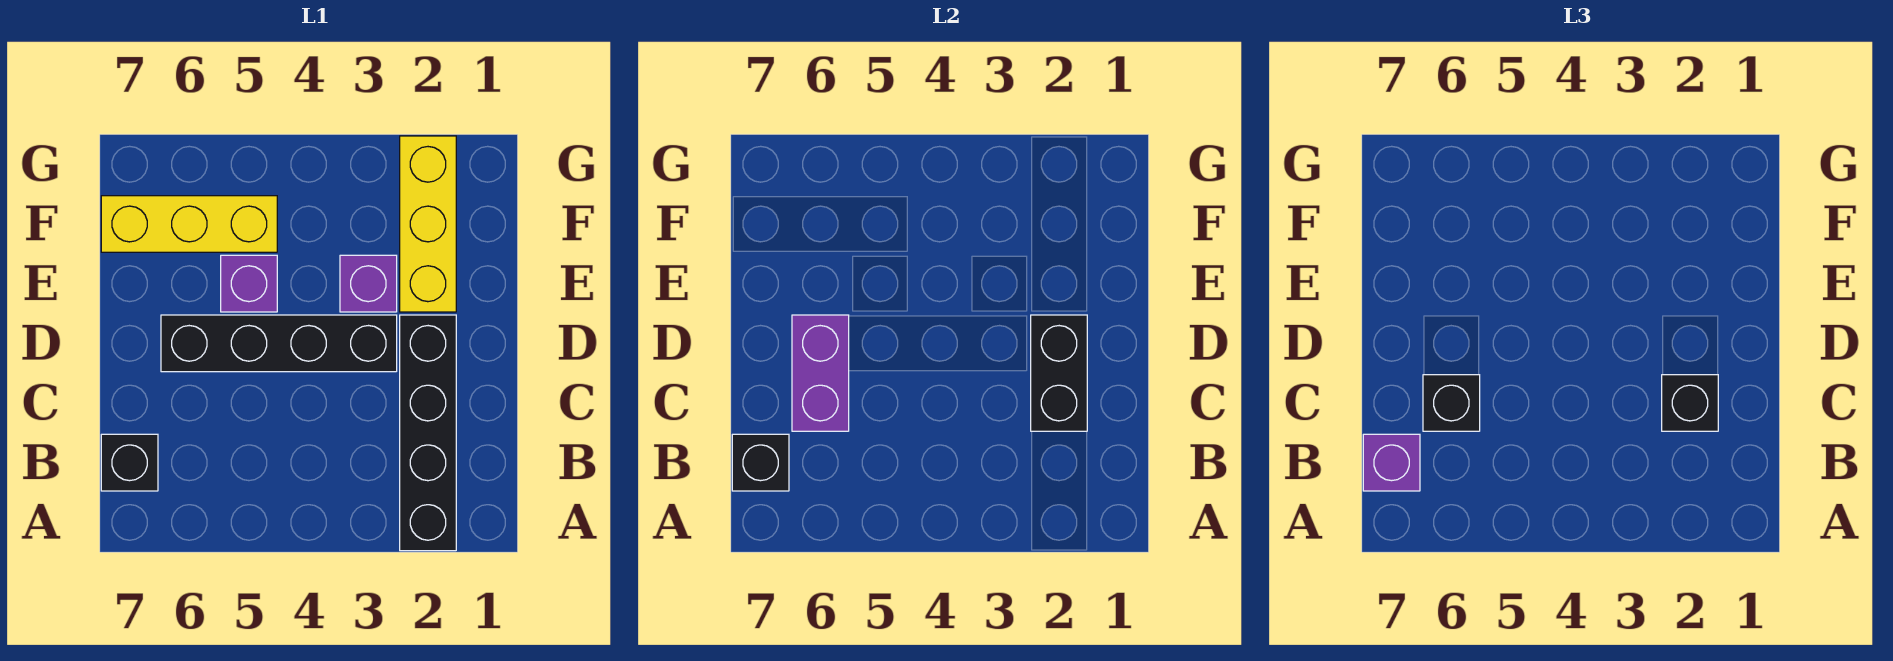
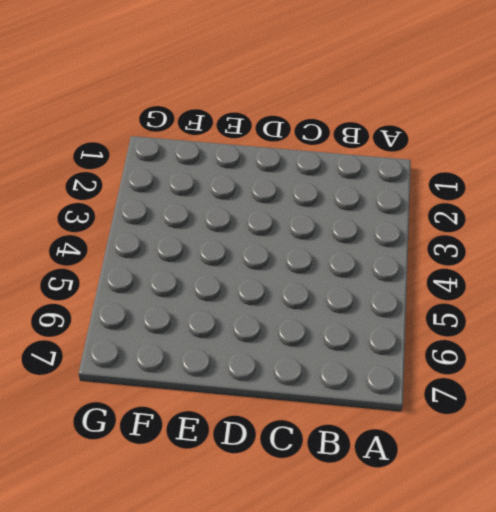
none -> black brick A2:D2 level 1
none -> black brick B7 level 1
none -> black brick D3:D6 level 1

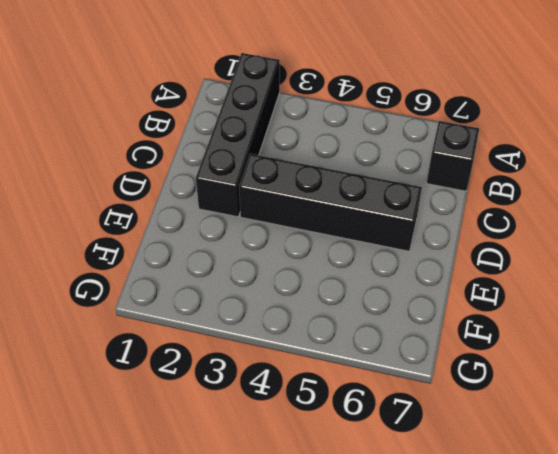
none -> yellow brick E2:G2 level 1
none -> purple brick E3 level 1
none -> purple brick E5 level 1

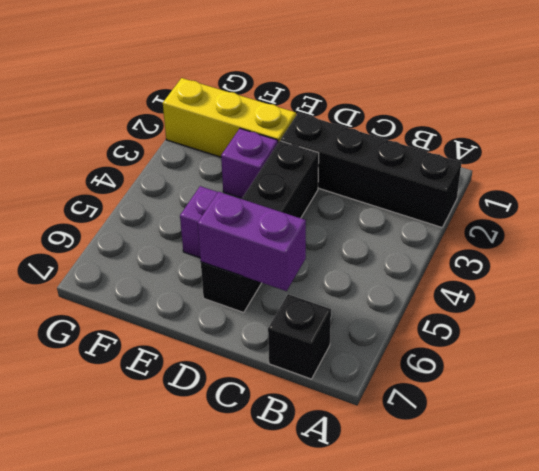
none -> yellow brick F5:F7 level 1
none -> black brick B7 level 2
none -> black brick C2:D2 level 2

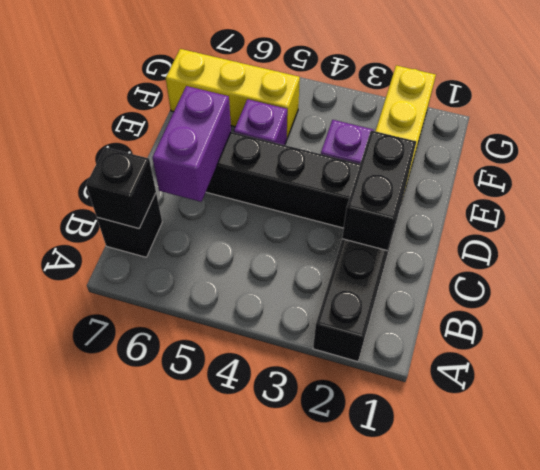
none -> purple brick B7 level 3
none -> black brick C2 level 3
none -> black brick C6 level 3

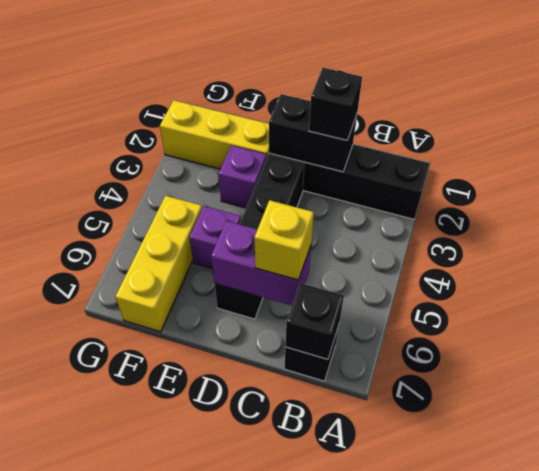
yellow brick C6 level 3 -> black brick C6 level 3
none -> purple brick B7 level 3

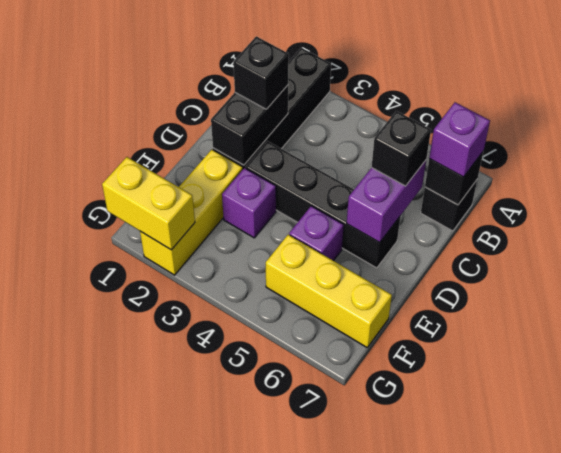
yellow brick G1:G2 level 2 -> none

